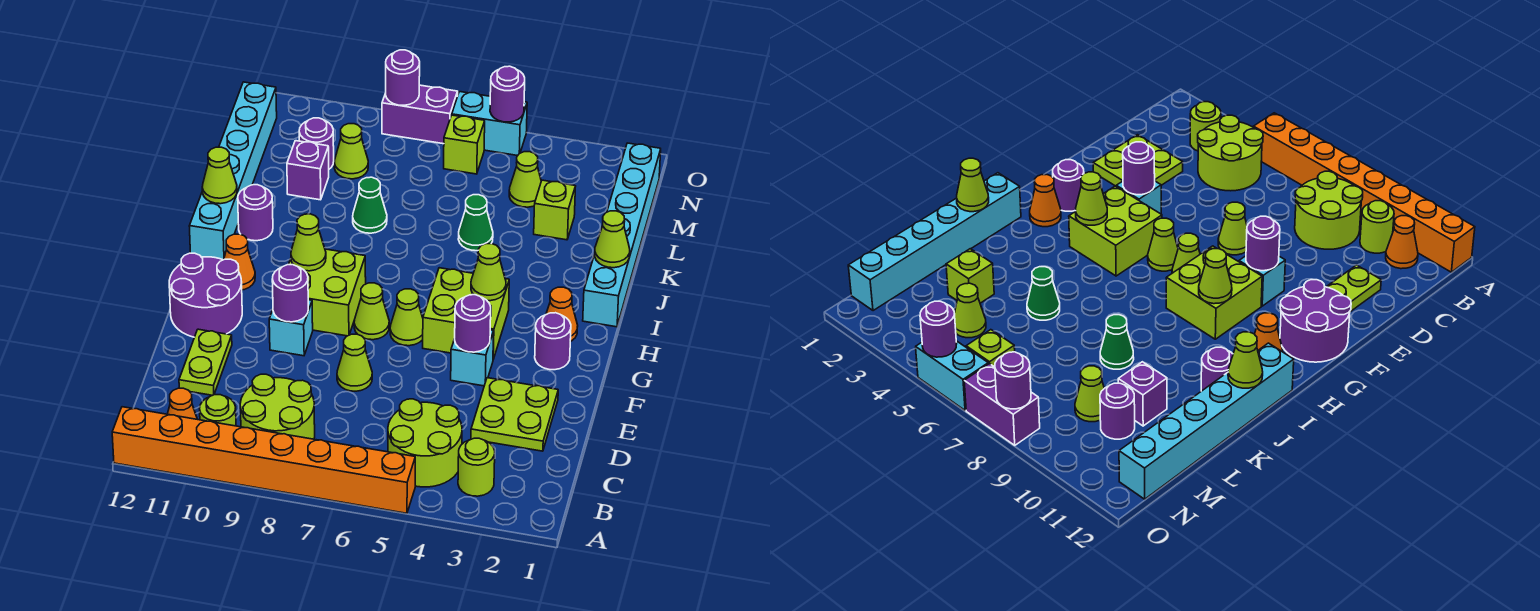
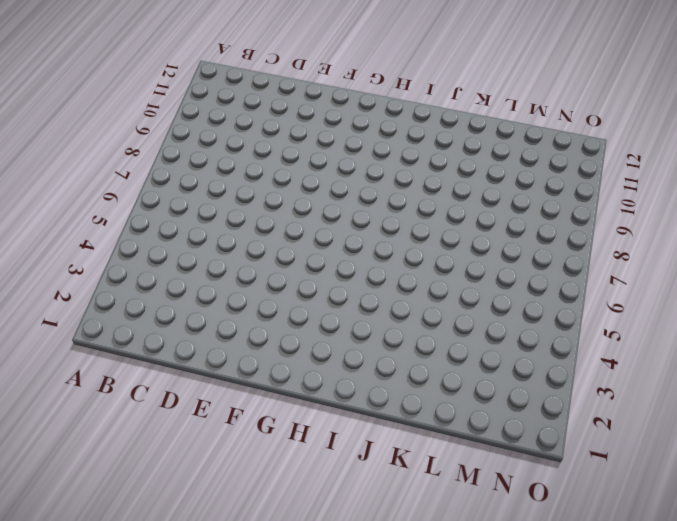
none -> orange brick A5:A12 level 1
none -> lime round brick B3 level 1
none -> lime round brick B4:C5 level 1
none -> lime round brick B8:C9 level 1

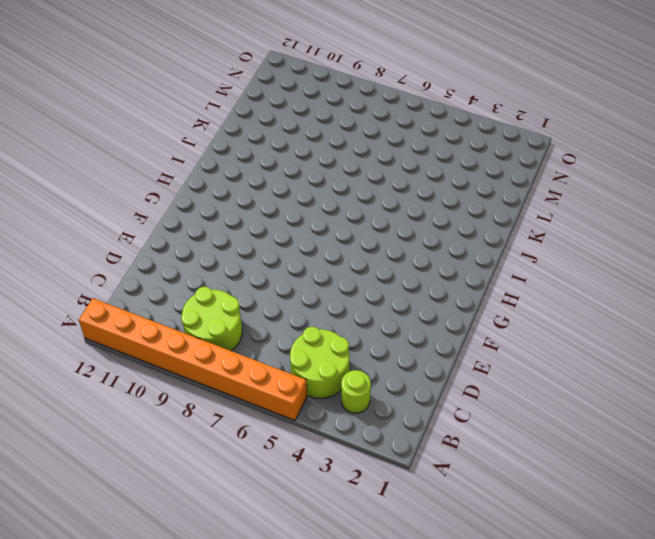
none -> lime round brick B10 level 1
none -> orange cone B11 level 1
none -> lime plate D2:E3 level 1
none -> lime plate D11:E11 level 1

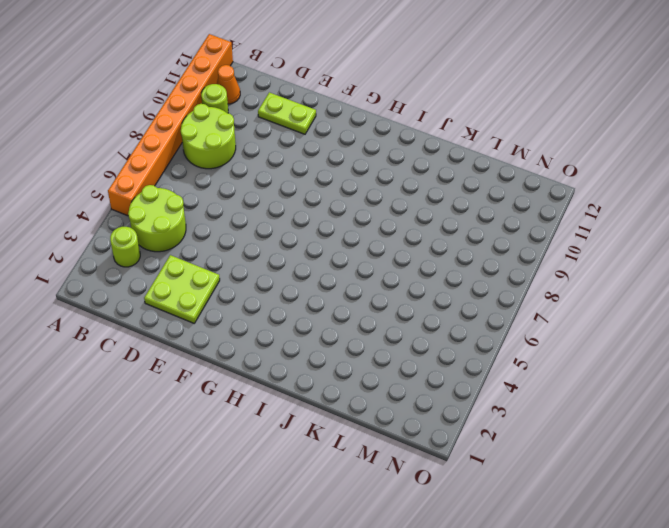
none -> lime cone E7 level 1
none -> cyan brick F4 level 1
none -> cyan brick F9 level 1
none -> purple round brick F11:G12 level 1

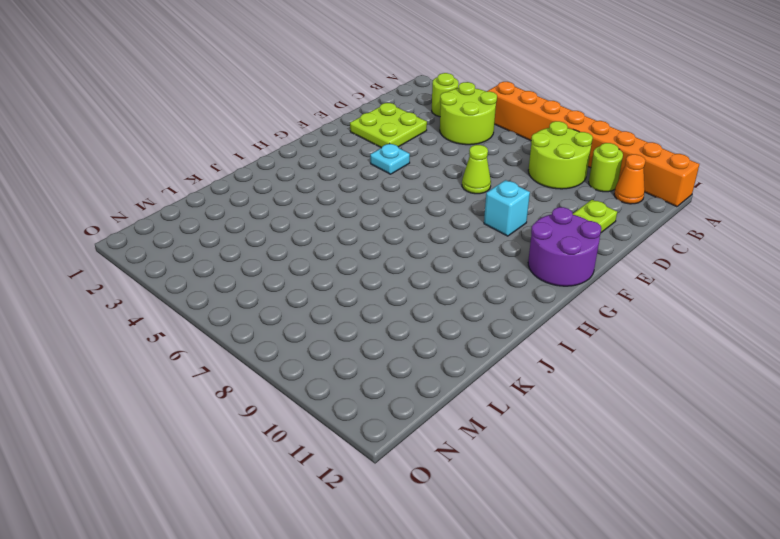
cyan plate F4 level 1 -> cyan brick F4 level 1
none -> purple round brick G2 level 1
none -> lime brick G4:H5 level 1
none -> lime cone G6 level 1
none -> lime cone G7 level 1

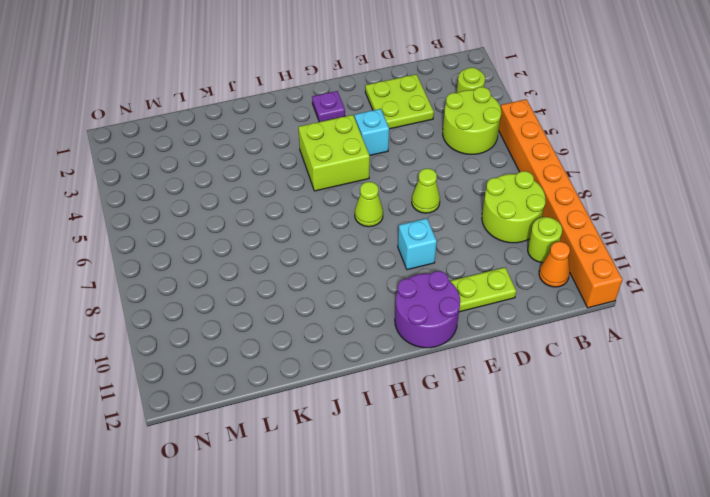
purple plate G2 level 1 -> purple round brick G2 level 1
none -> lime cone G6 level 1
none -> lime brick G8:H9 level 1
none -> orange cone H2 level 1
none -> orange cone H11 level 1

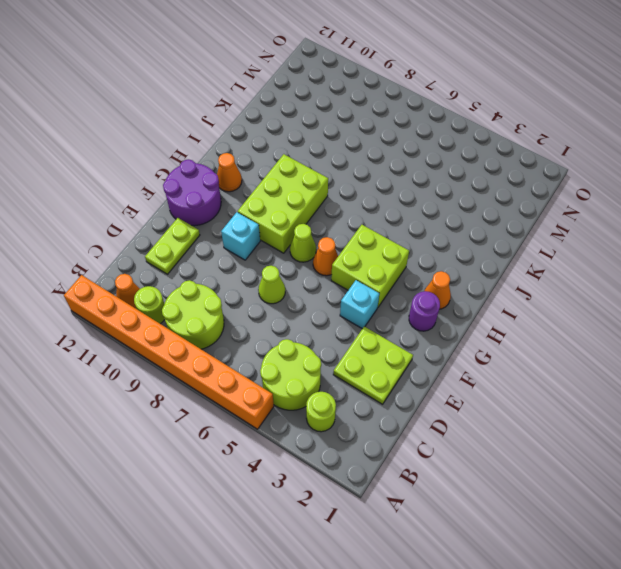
orange cone G6 level 1 -> lime cone G6 level 1
lime brick G8:I9 level 1 -> lime brick G8:H9 level 1
none -> cyan brick I1:N1 level 1
none -> cyan brick I12:N12 level 1
none -> purple round brick J11 level 1
none -> green cone K5 level 1

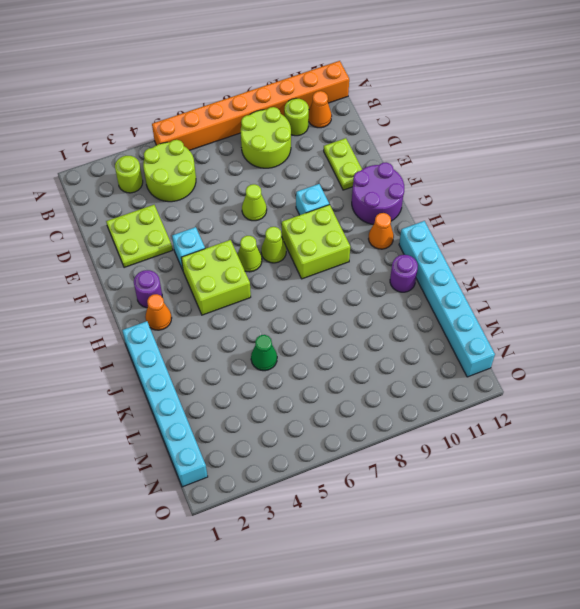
none -> green cone K8 level 1
none -> lime brick L3 level 1
none -> purple brick L10 level 1
none -> lime cone M4 level 1

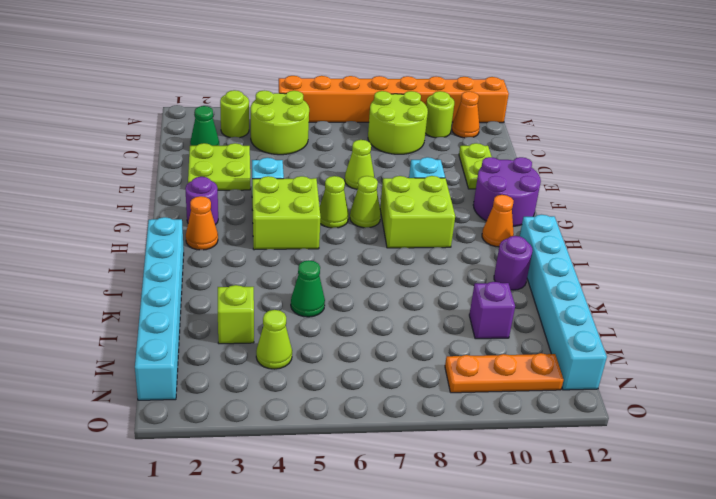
green cone C2 level 1 -> green cone K8 level 1
orange plate N9:N11 level 1 -> none
none -> lime cone M9 level 1
none -> purple round brick M10 level 1
none -> lime brick N6 level 1
none -> cyan brick O5:O6 level 1

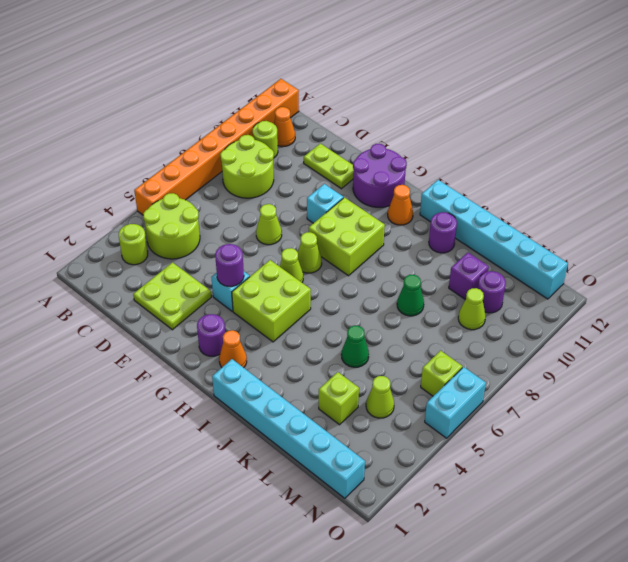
none -> purple brick O7:O8 level 1
none -> purple round brick F9 level 2
none -> lime cone H4 level 2
none -> lime cone H9 level 2

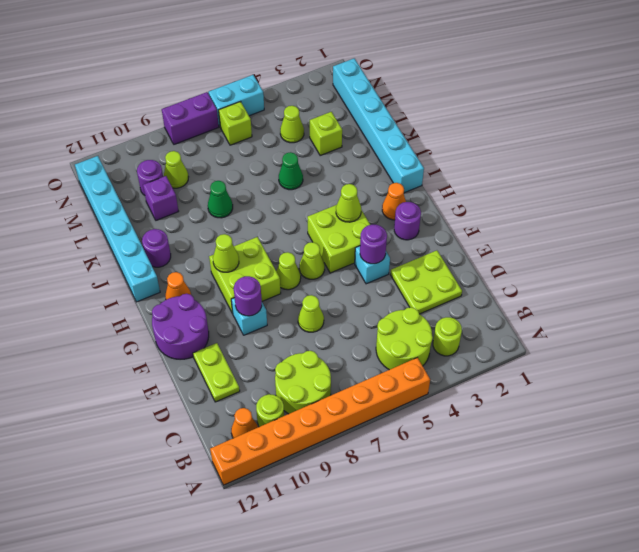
none -> lime cone J1 level 2
none -> lime cone J12 level 2
none -> purple round brick O5 level 2
none -> purple round brick O8 level 2

